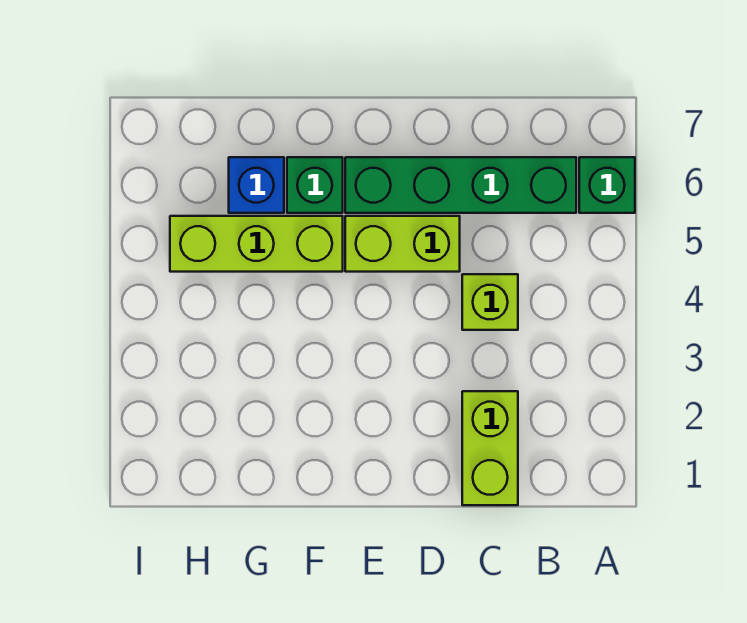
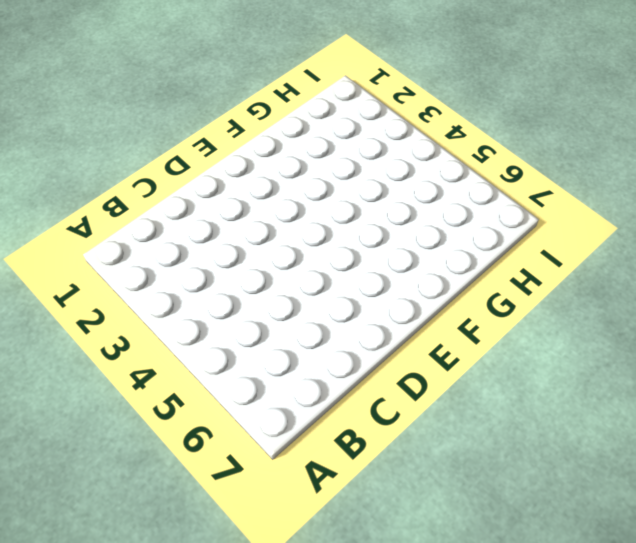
none -> green brick A6 level 1
none -> green brick B6:E6 level 1

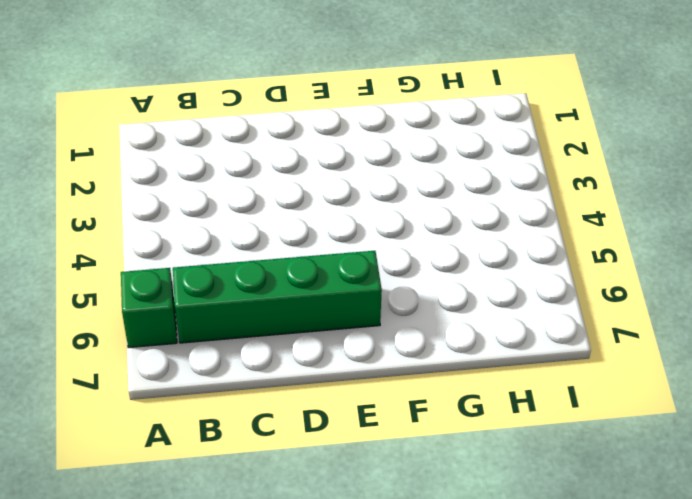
none -> lime brick C1:C2 level 1
none -> lime brick C4 level 1

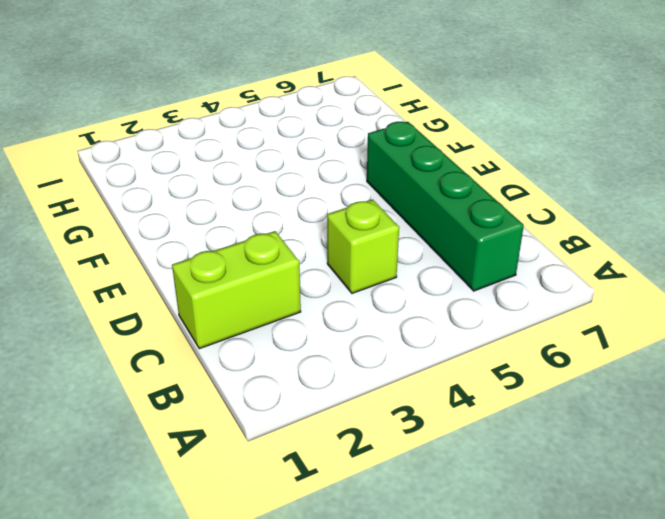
none -> green brick A6 level 1
none -> lime brick D5:E5 level 1

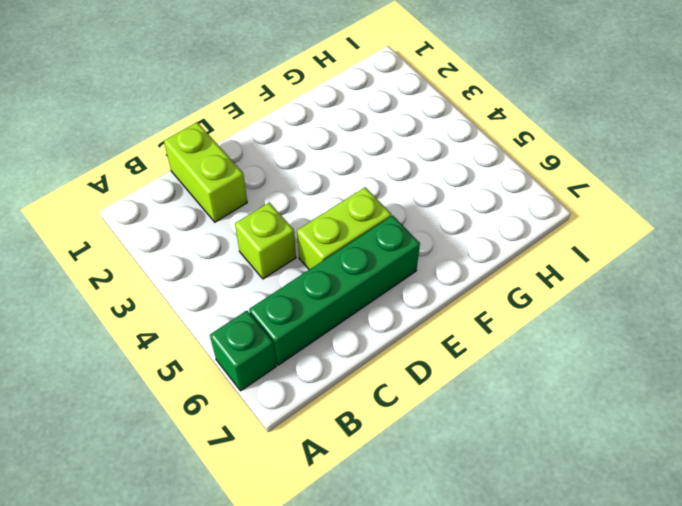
none -> lime brick F5:H5 level 1
none -> green brick F6 level 1

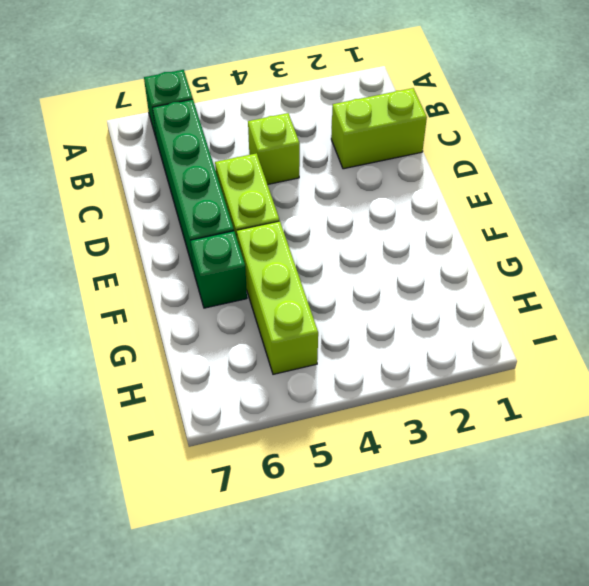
none -> blue brick G6 level 1

